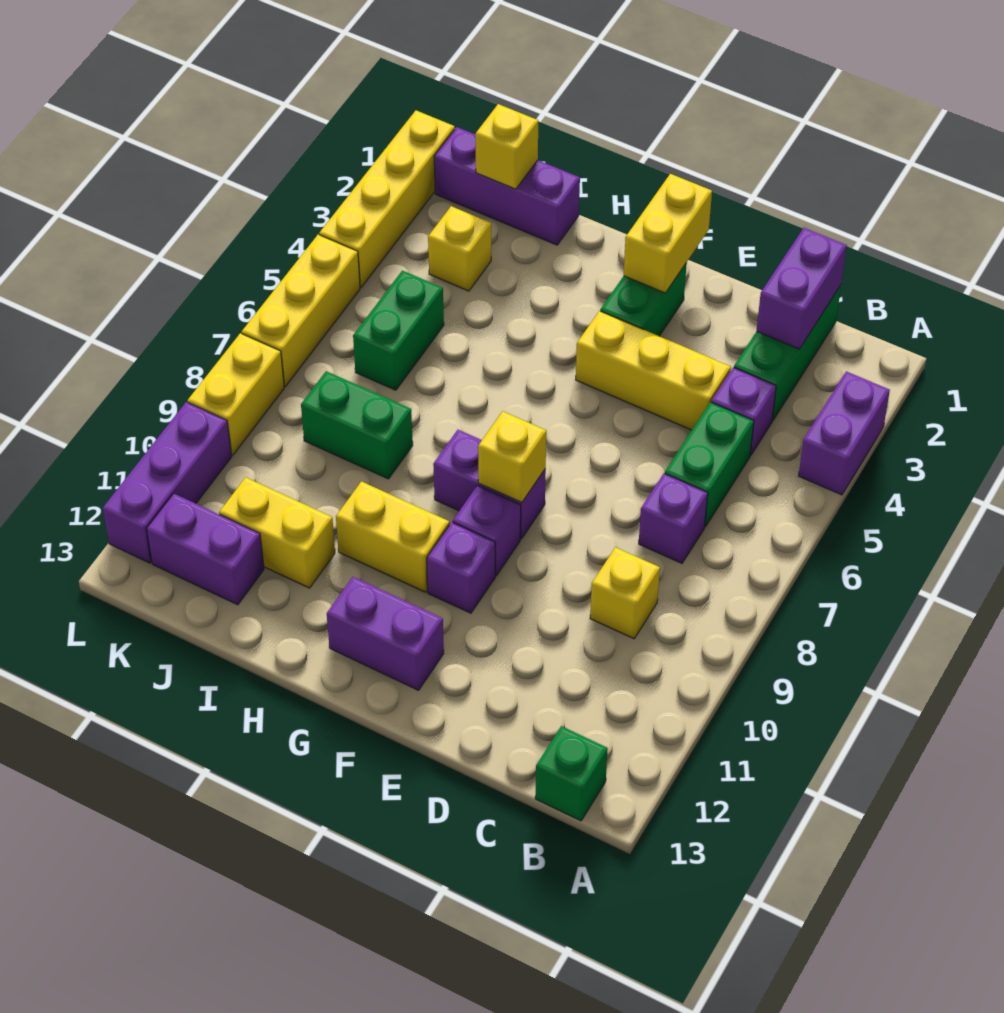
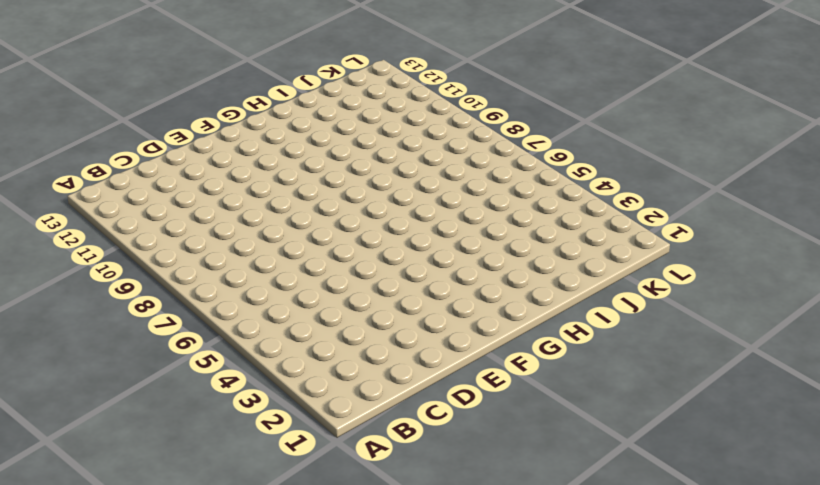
none -> purple brick A3:A4 level 1
none -> green brick B13 level 1
none -> green brick C1:C3 level 1

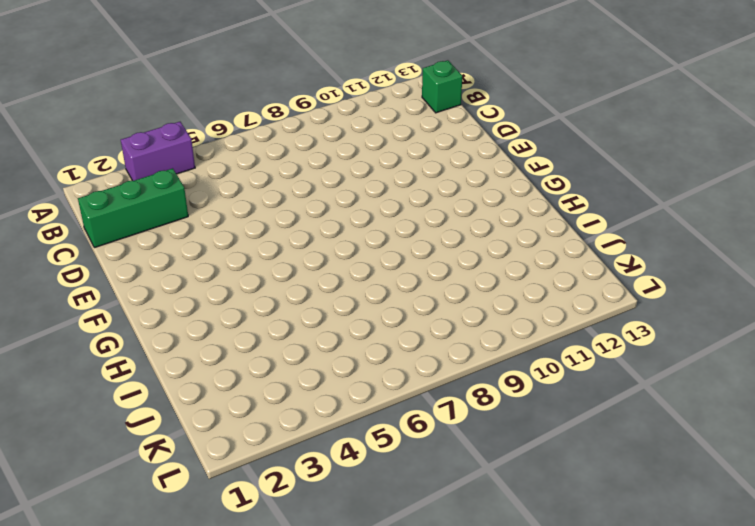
none -> purple brick C4 level 1
none -> green brick C5:C6 level 1
none -> purple brick C7 level 1

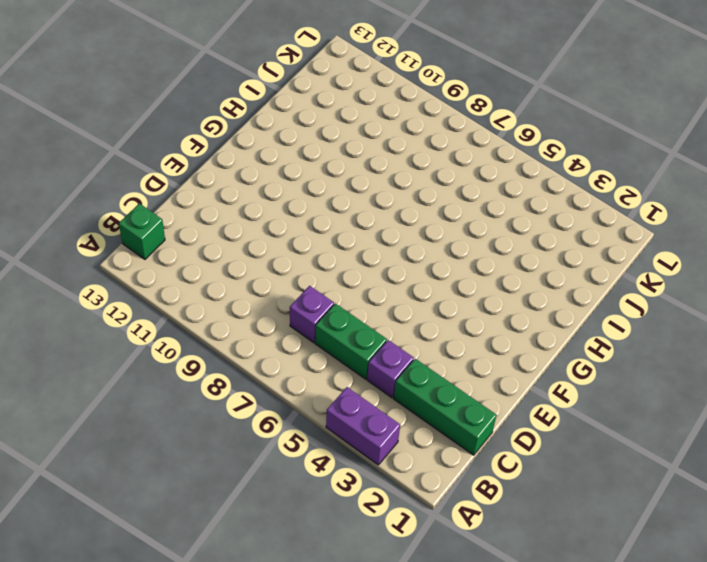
none -> yellow brick C9 level 1
none -> yellow brick D4:F4 level 1
none -> green brick F2:F3 level 1

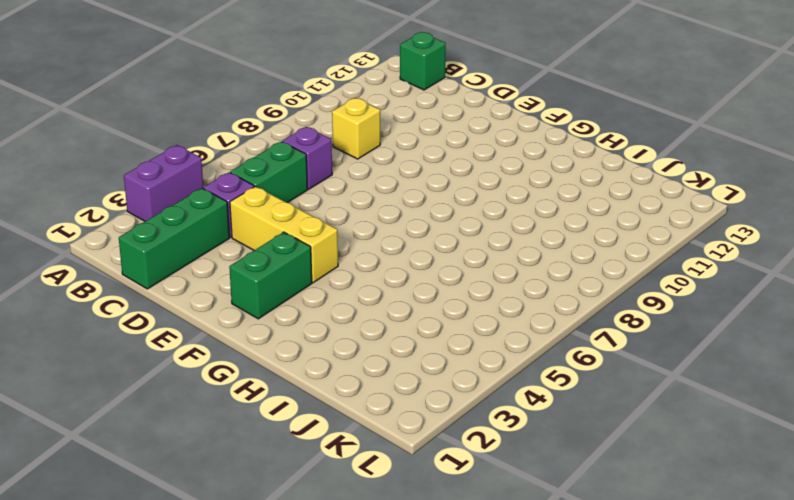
none -> purple brick F8:G8 level 1
none -> purple brick F9 level 1
none -> purple brick F10 level 1

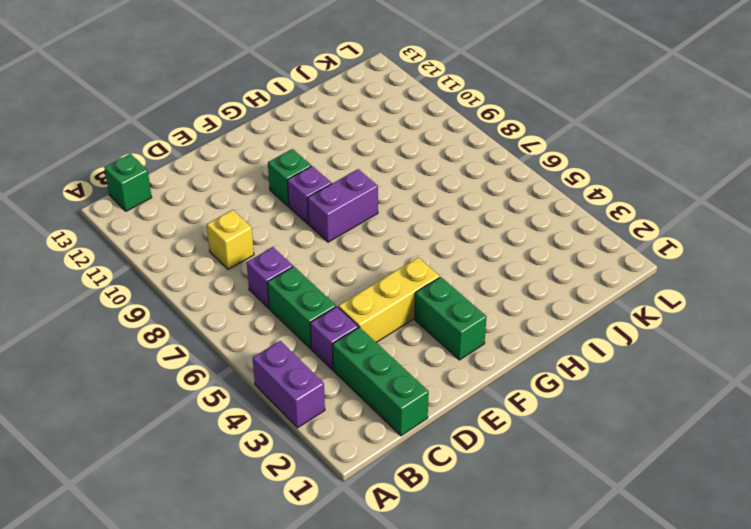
green brick F10 level 1 -> purple brick F10 level 1
none -> purple brick F12:G12 level 1
none -> yellow brick G10:H10 level 1
none -> purple brick I1:K1 level 1

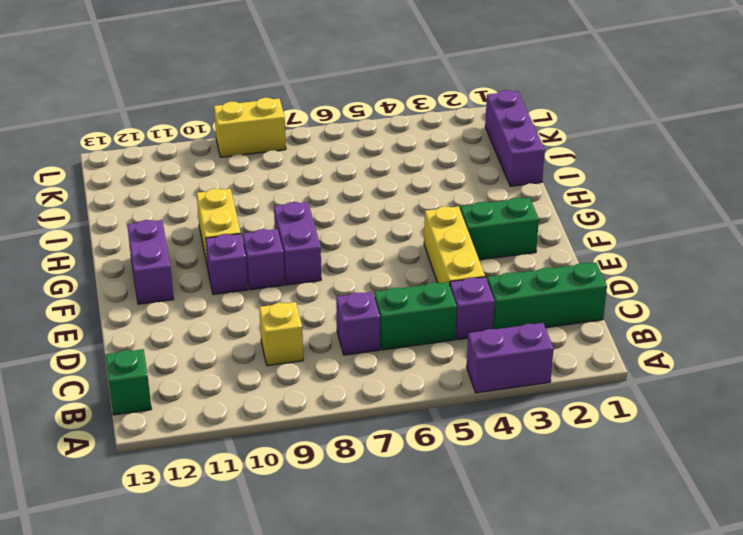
none -> green brick I8:J8 level 1
none -> yellow brick I11:J11 level 1
none -> yellow brick J3 level 1

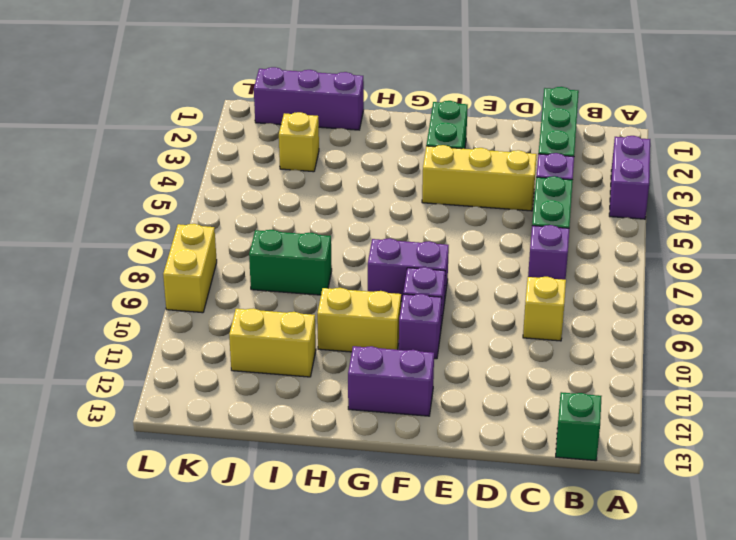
none -> green brick J5:J6 level 1
none -> purple brick J12:K12 level 1
none -> yellow brick L1:L4 level 1

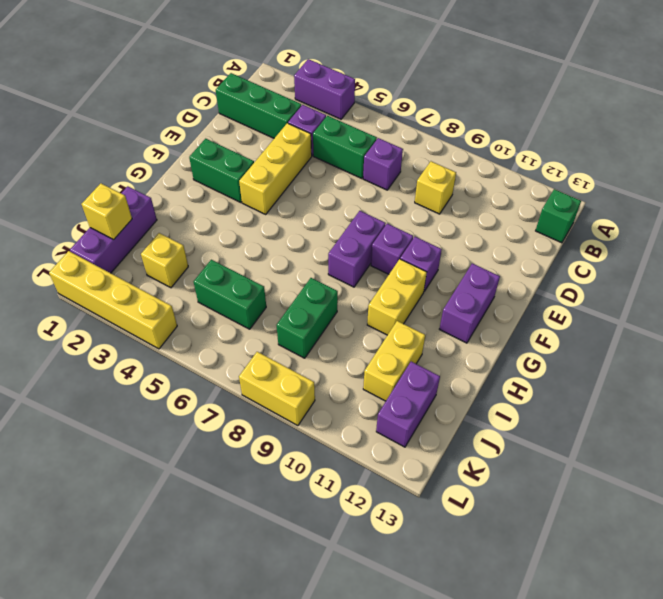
none -> yellow brick L5:L7 level 1
none -> purple brick L10:L12 level 1
none -> purple brick C1:C2 level 2

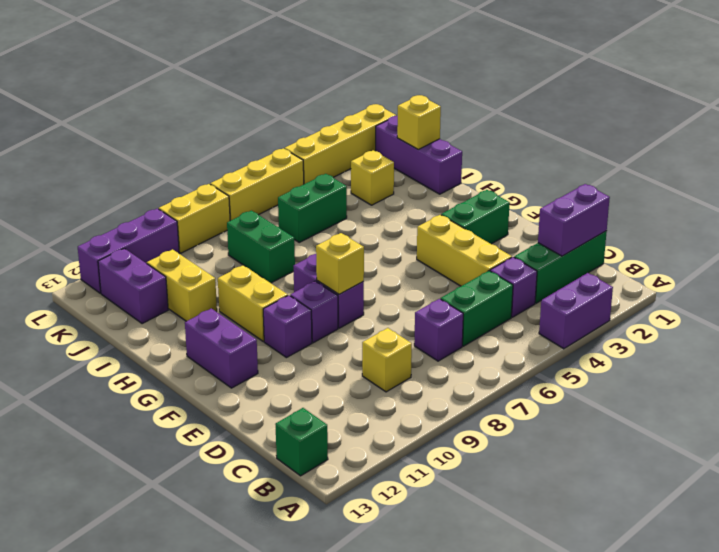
none -> yellow brick F1:F2 level 2

